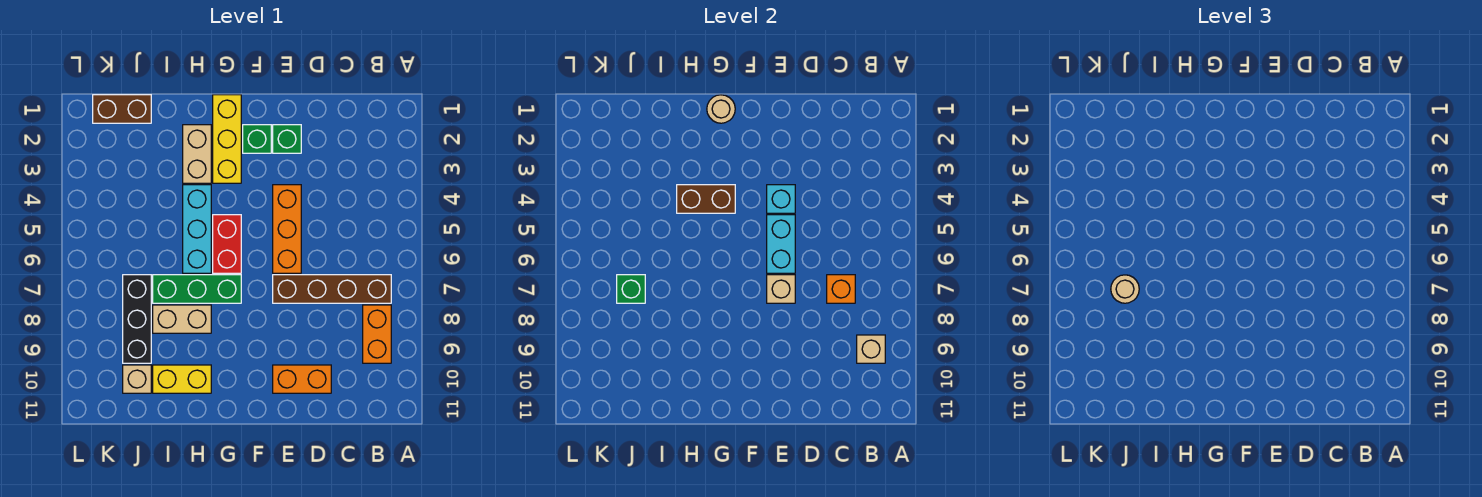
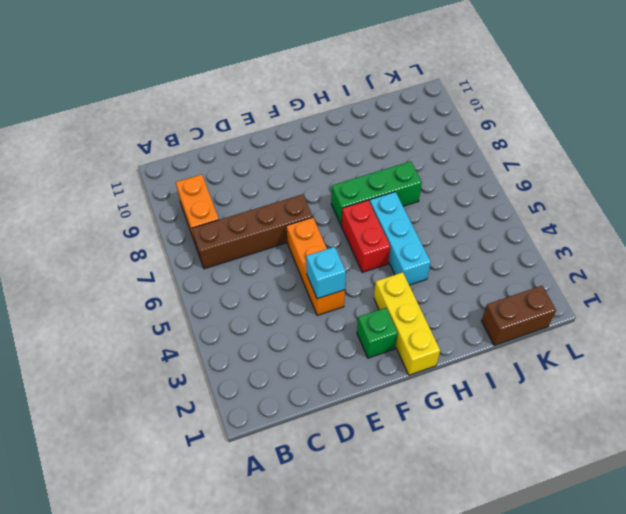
none -> orange brick D10:E10 level 1
none -> green brick E2 level 1
none -> tan brick H2:H3 level 1

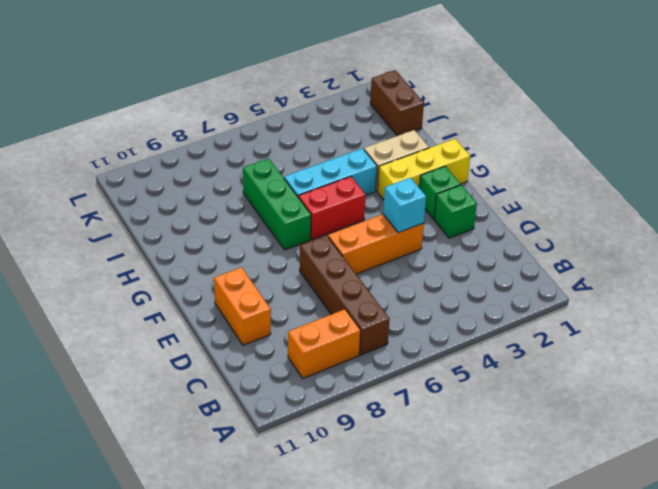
none -> tan brick H8:I8 level 1
none -> yellow brick H10:I10 level 1
none -> black brick J7:J9 level 1

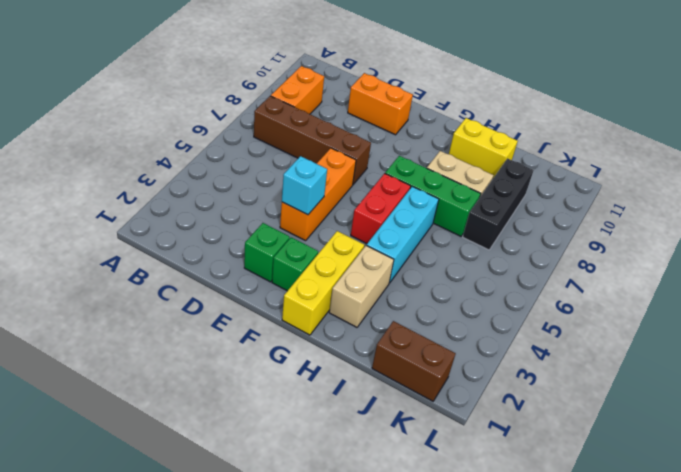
none -> tan brick J10 level 1
none -> tan brick B9 level 2
none -> orange brick C7 level 2

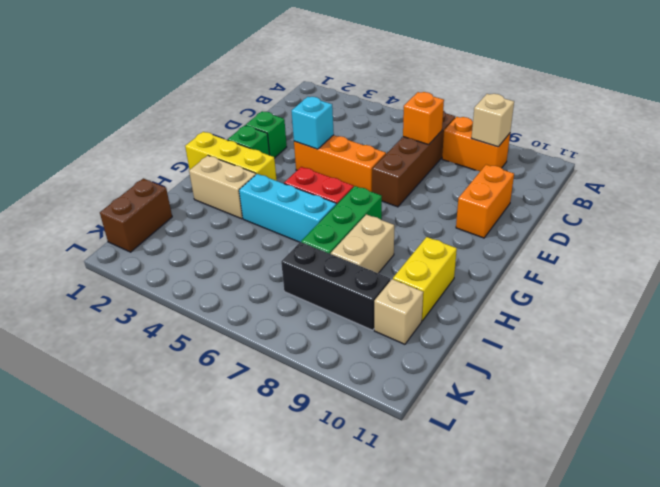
none -> cyan brick E5:E6 level 2
none -> tan brick E7 level 2
none -> tan round brick G1 level 2

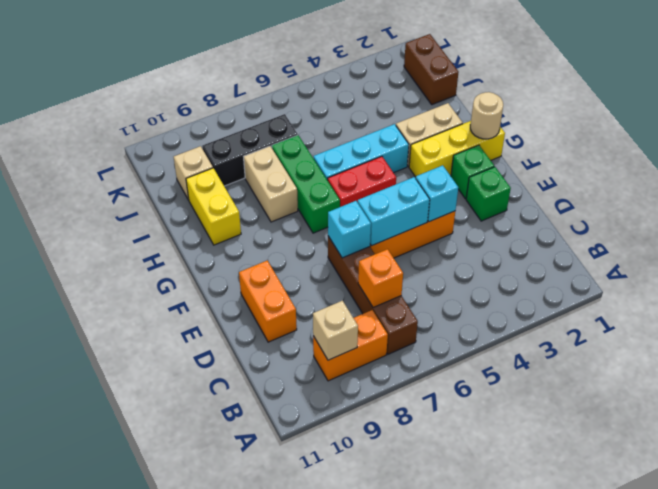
cyan brick E7 level 2 -> tan brick E7 level 2
none -> brown brick G4:H4 level 2
none -> green brick J7 level 2
none -> tan round brick J7 level 3

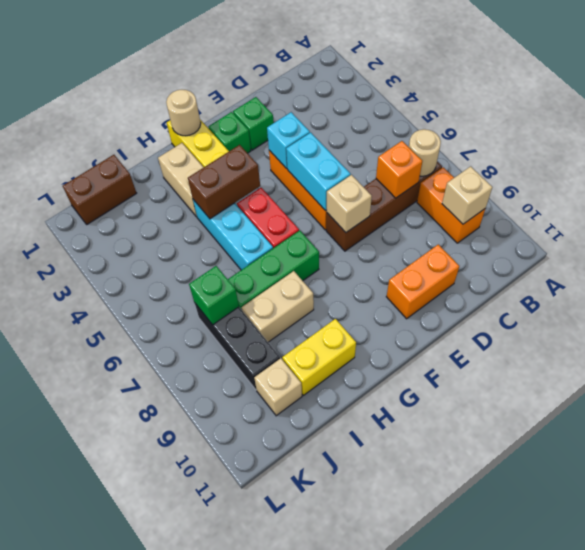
tan round brick B7 level 2 -> tan round brick J7 level 3

